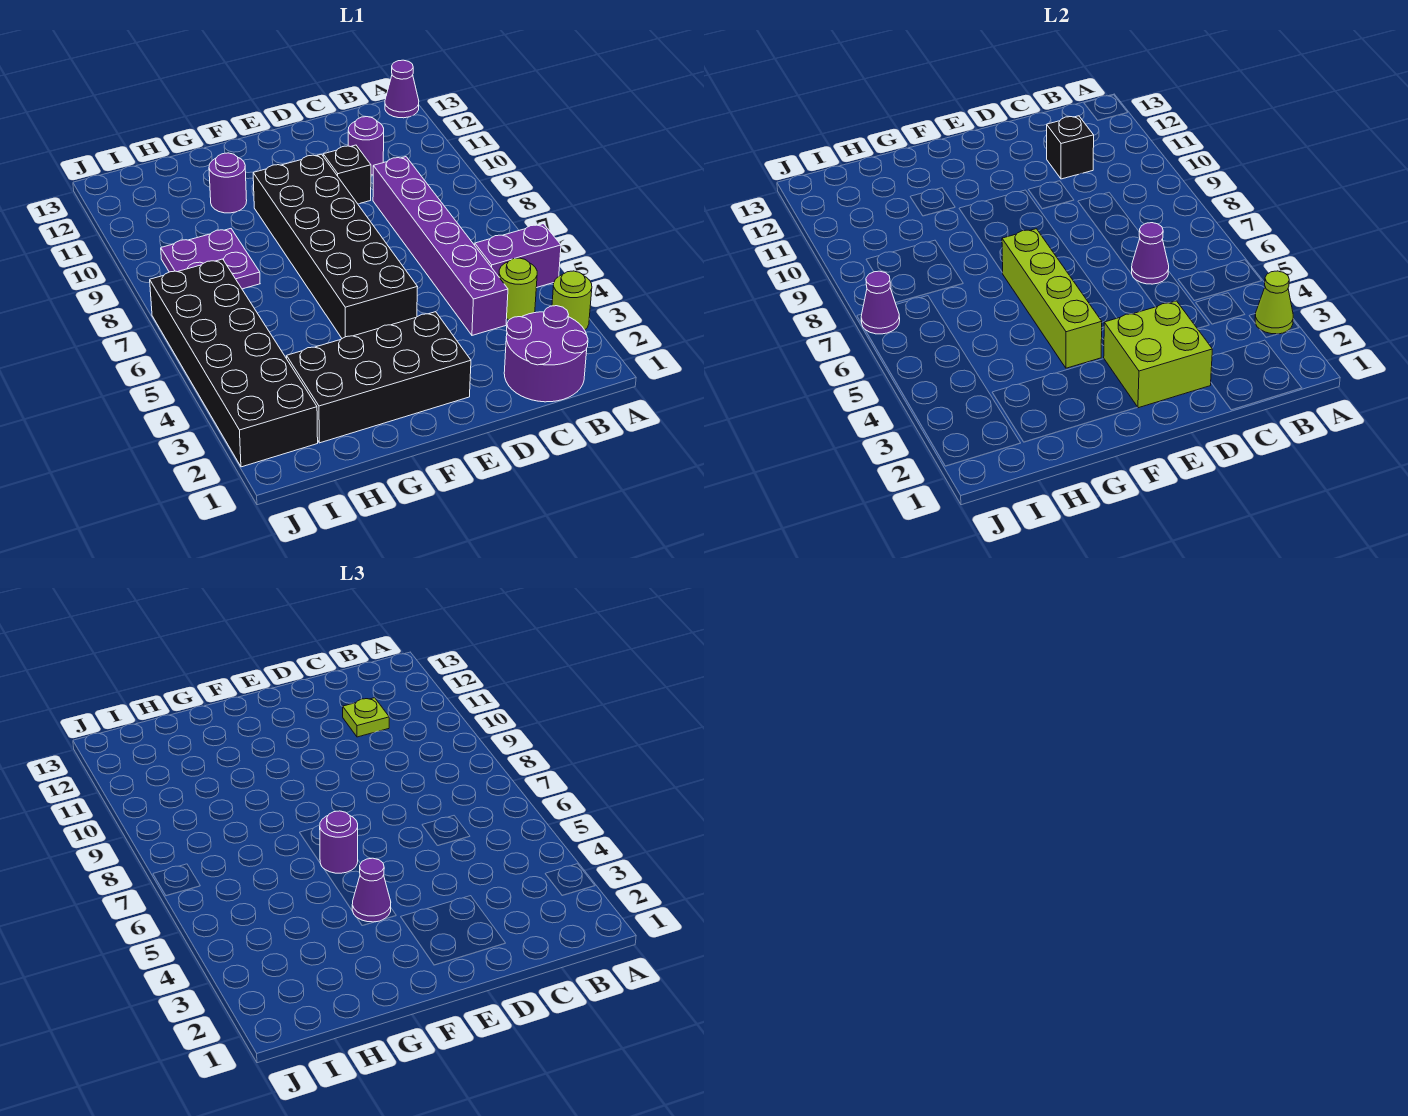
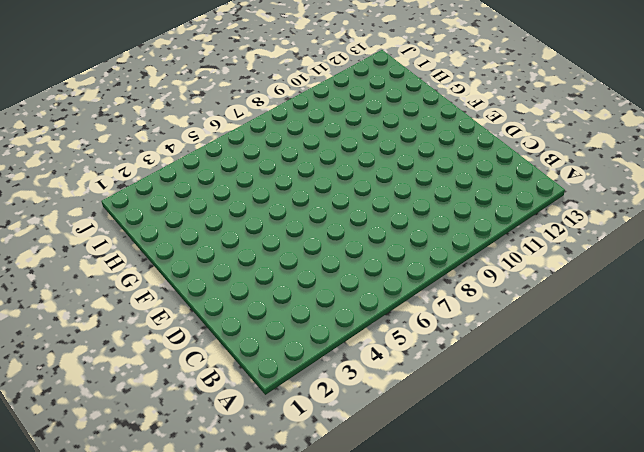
none -> lime round brick A3 level 1
none -> purple brick A5:B5 level 1
none -> purple cone A13 level 1

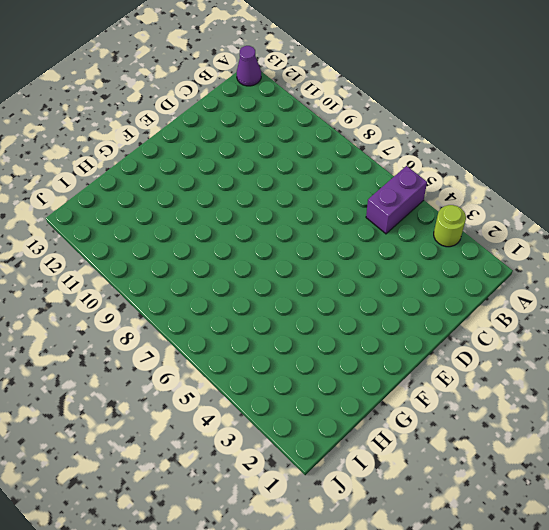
none -> purple round brick B1:C2 level 1
none -> lime round brick B4 level 1
none -> purple brick C4:C9 level 1

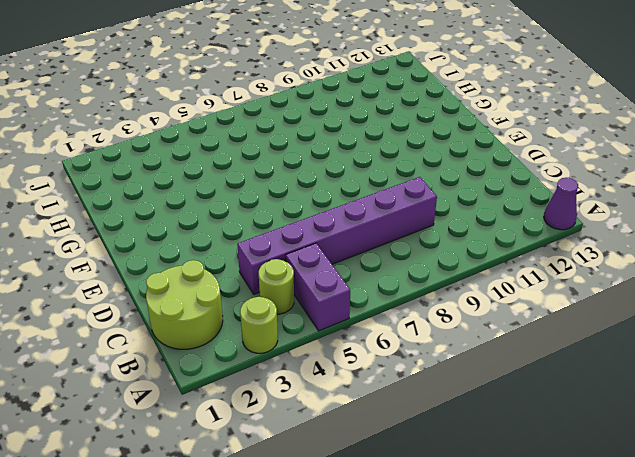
lime round brick B1:C2 level 1 -> purple round brick B1:C2 level 1
none -> purple round brick C11 level 1
none -> black brick D10 level 1
none -> black brick E2:H3 level 1

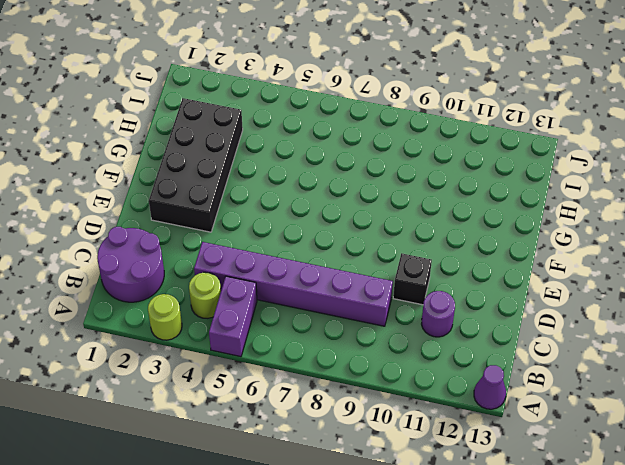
none -> black brick E5:F10 level 1
none -> purple round brick G11 level 1
none -> purple plate H8:I9 level 1

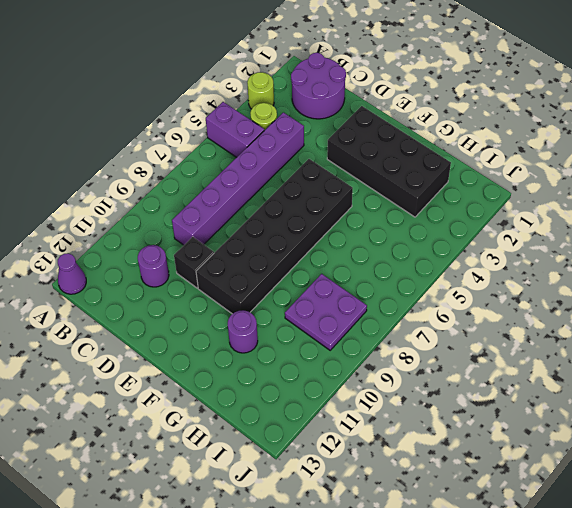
none -> black brick I2:J7 level 1
none -> lime cone A3 level 2
none -> purple cone C6 level 2

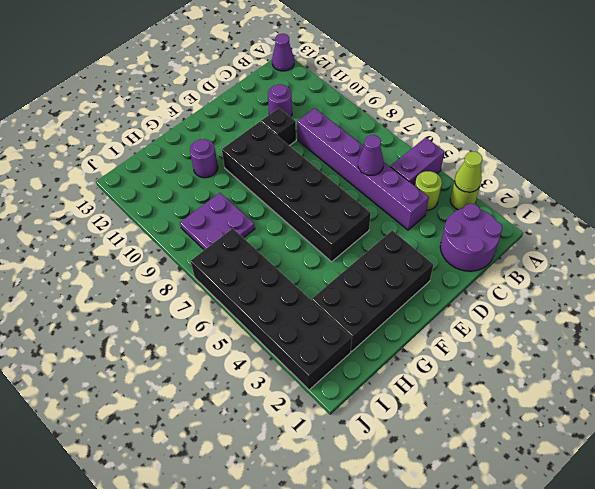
none -> black brick C11 level 2
none -> lime brick D2:E3 level 2
none -> lime brick F4:F7 level 2

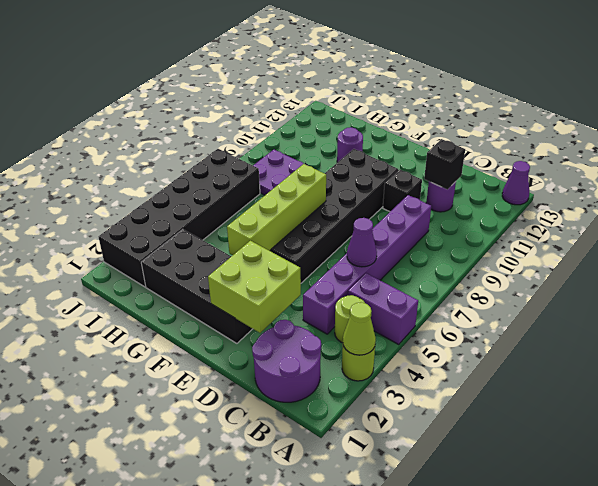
none -> purple cone J7 level 2
none -> lime plate C11 level 3
none -> purple cone F4 level 3

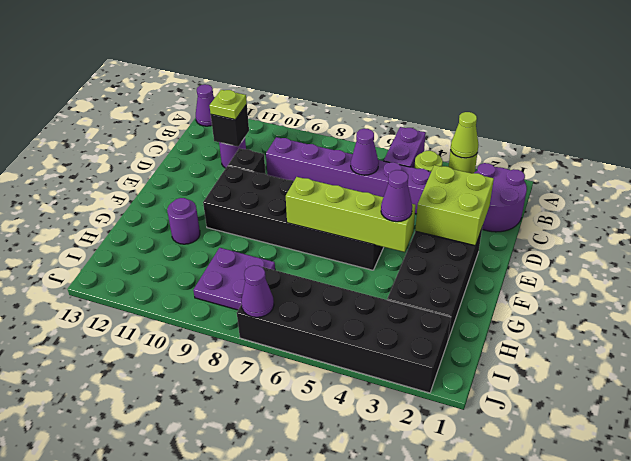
none -> purple round brick F6 level 3

